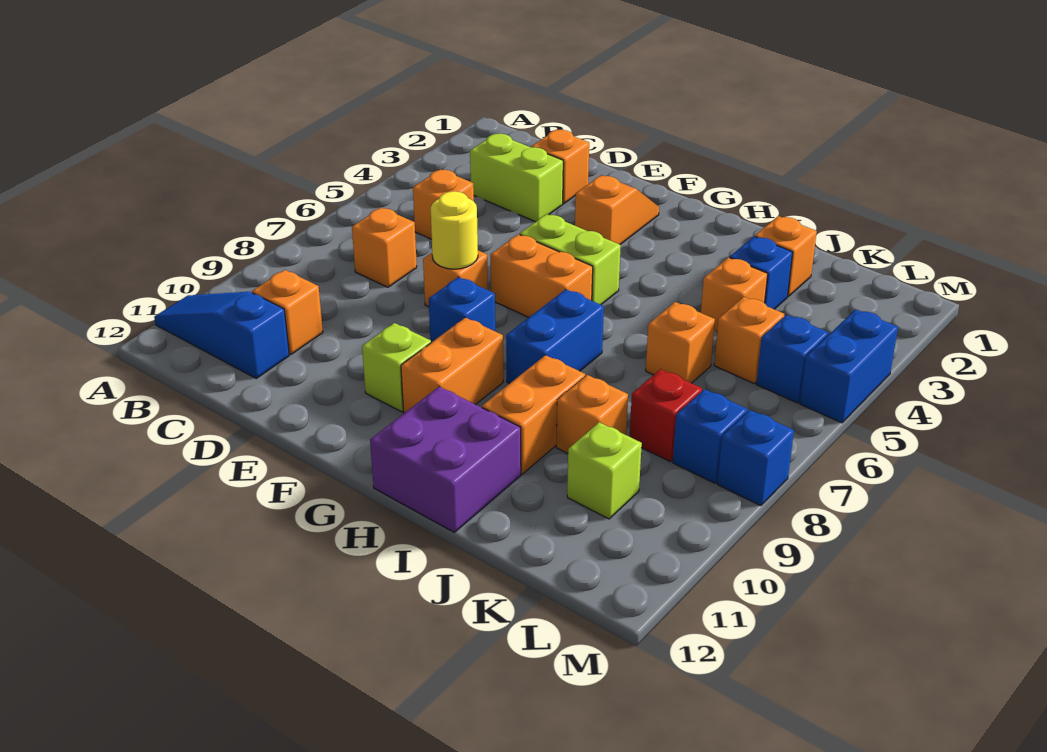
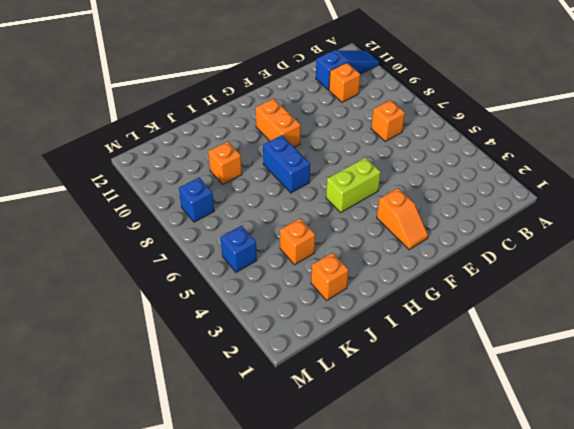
none -> lime brick C3:D3 level 1
none -> orange brick C5 level 1
none -> orange brick D2 level 1

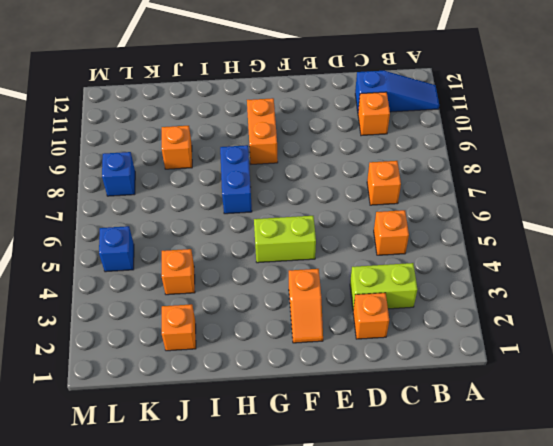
none -> orange brick E7 level 1
none -> orange brick F6:G6 level 1
none -> blue brick F8 level 1

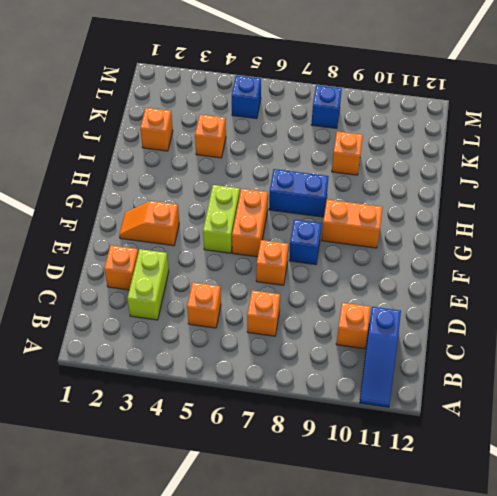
none -> lime brick F10 level 1
none -> purple brick H11:I12 level 1
none -> orange brick I9:I10 level 1

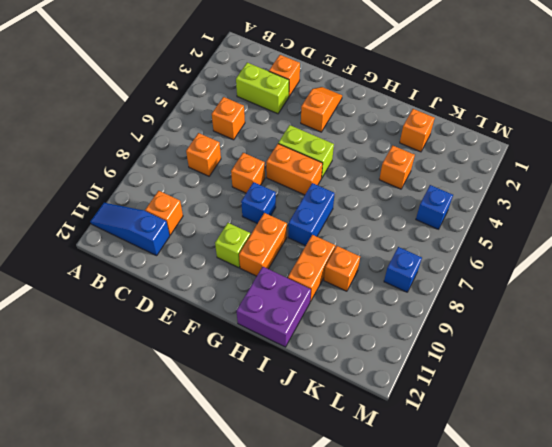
none -> blue brick J3 level 1
none -> orange brick J6 level 1
none -> orange brick K5 level 1

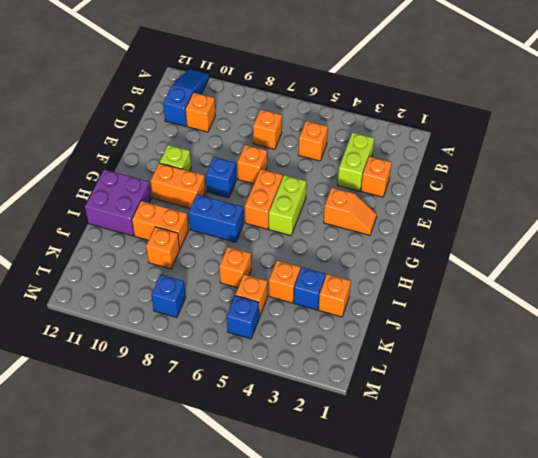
none -> red brick K8 level 1
none -> lime brick K10 level 1
none -> blue brick M4:M5 level 1

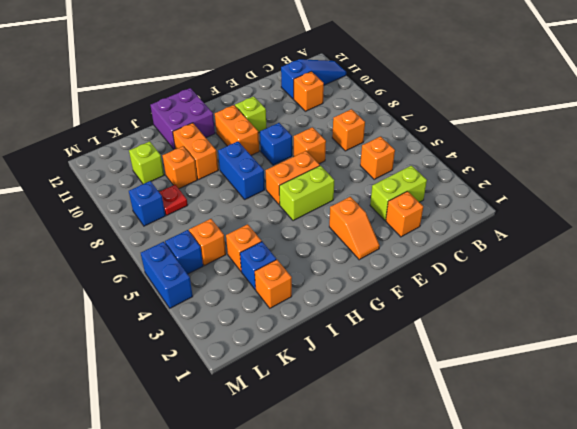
red plate K8 level 1 -> red brick K8 level 1
none -> orange brick J6 level 1
none -> blue brick M8 level 1
none -> yellow round brick E7 level 2

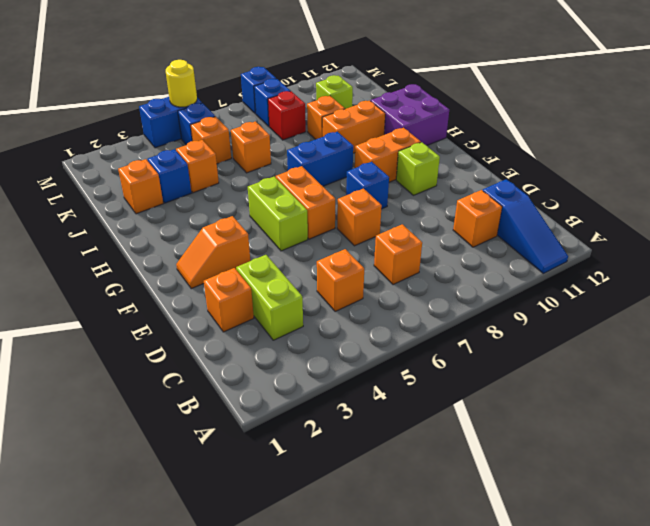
yellow round brick M5 level 2 -> yellow round brick E7 level 2

